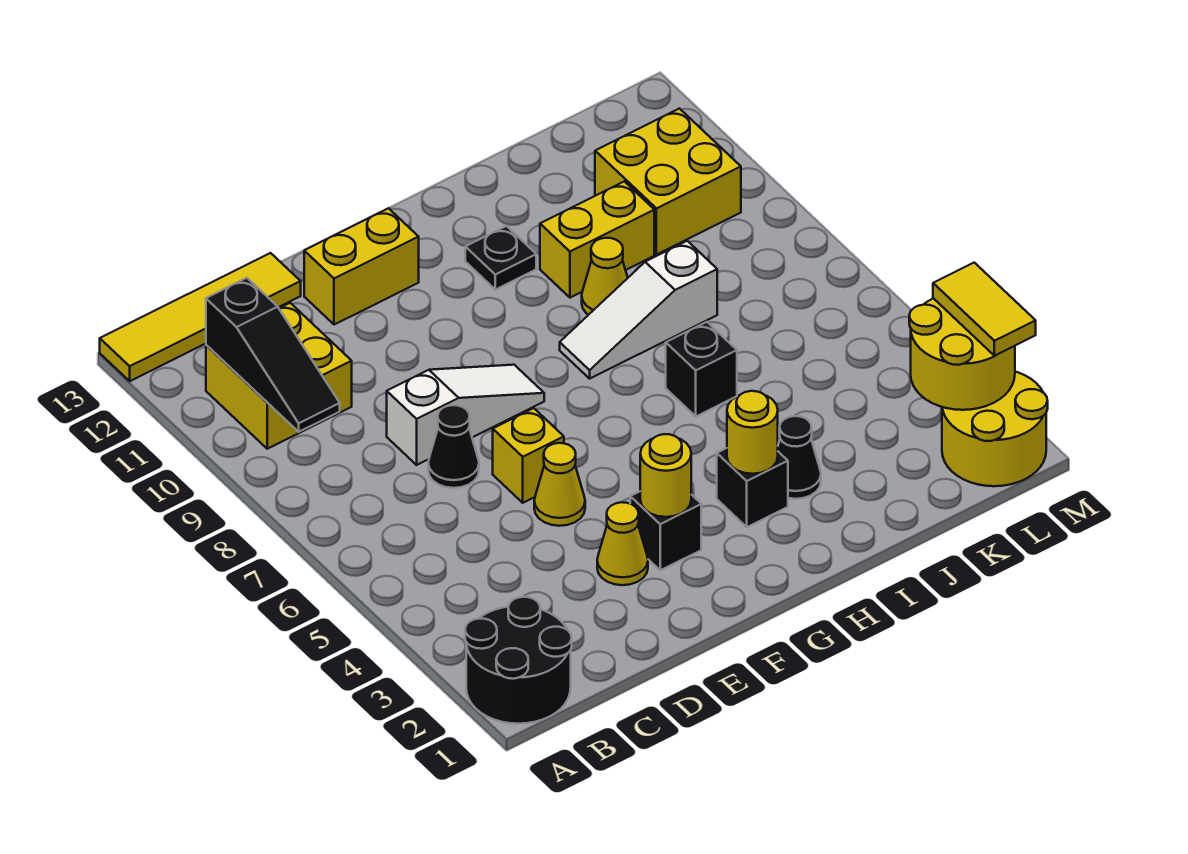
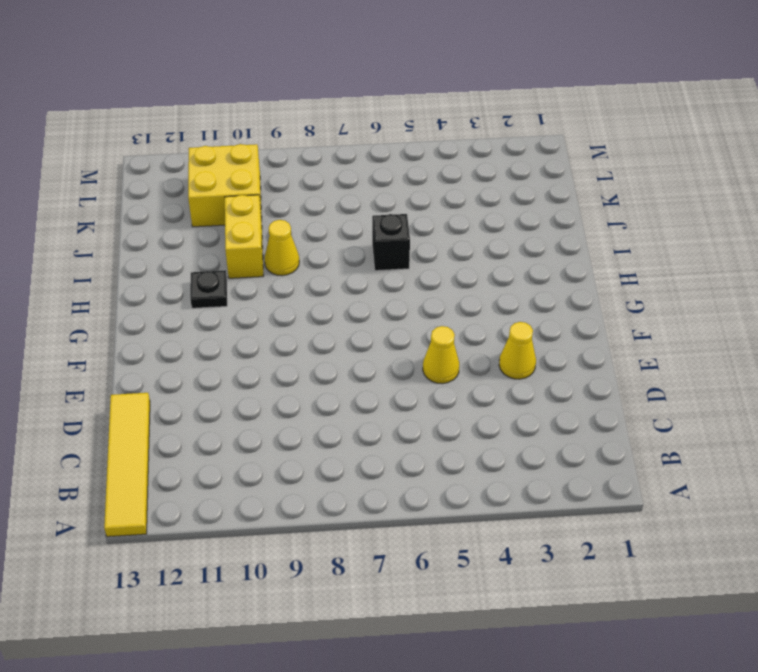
none -> black round brick A1:B2 level 1
none -> yellow brick B10:C11 level 1
none -> black cone D7 level 1

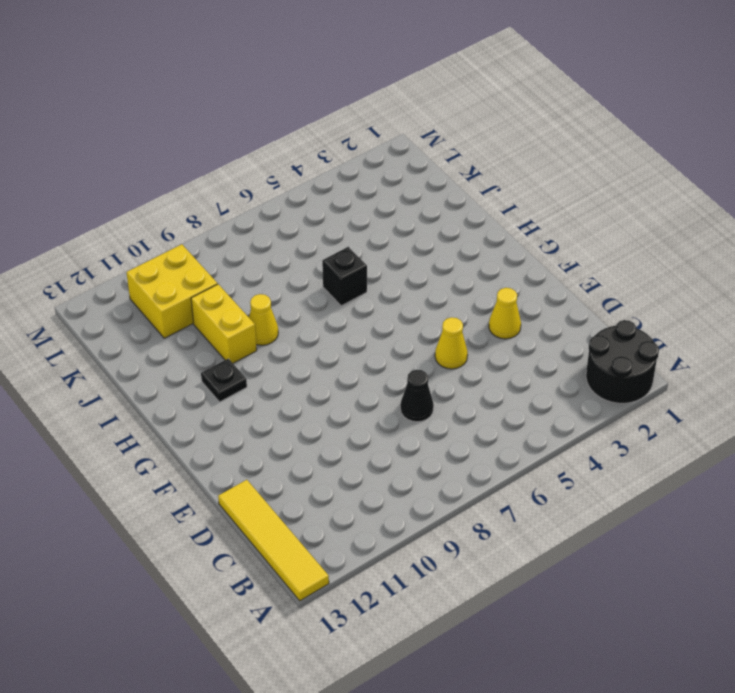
none -> yellow brick B10:C11 level 1
none -> white slope D8:F8 level 1 top D
none -> yellow brick E6 level 1

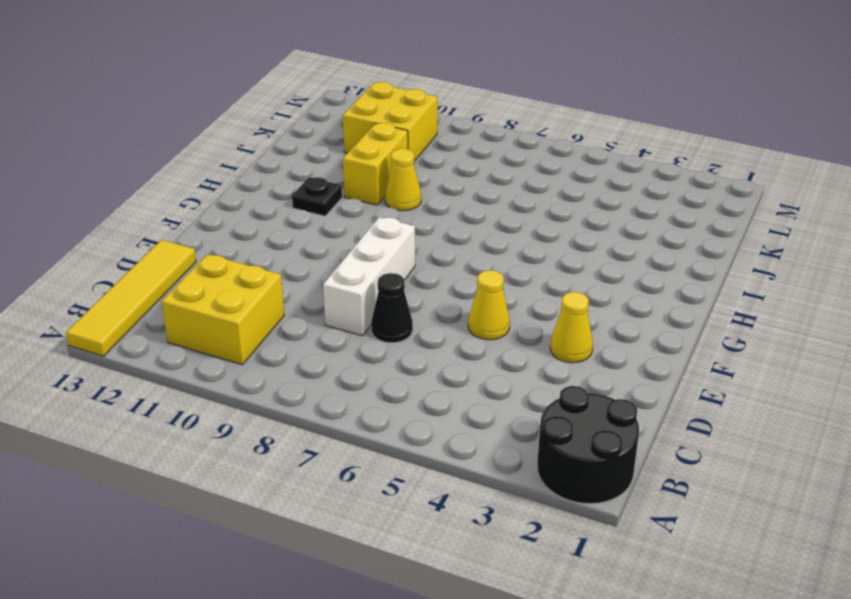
white brick D8:F8 level 1 -> white slope D8:F8 level 1 top D
none -> yellow brick E6 level 1
none -> yellow brick E12:F12 level 1
none -> black brick F3 level 1

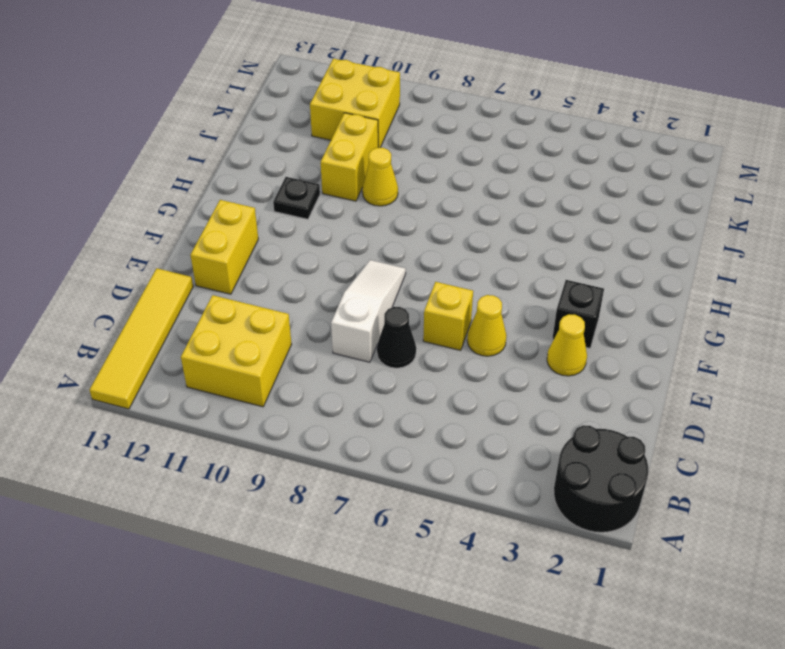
none -> black brick H3 level 1
none -> white slope H8:J8 level 1 top J
none -> black cone I3 level 1

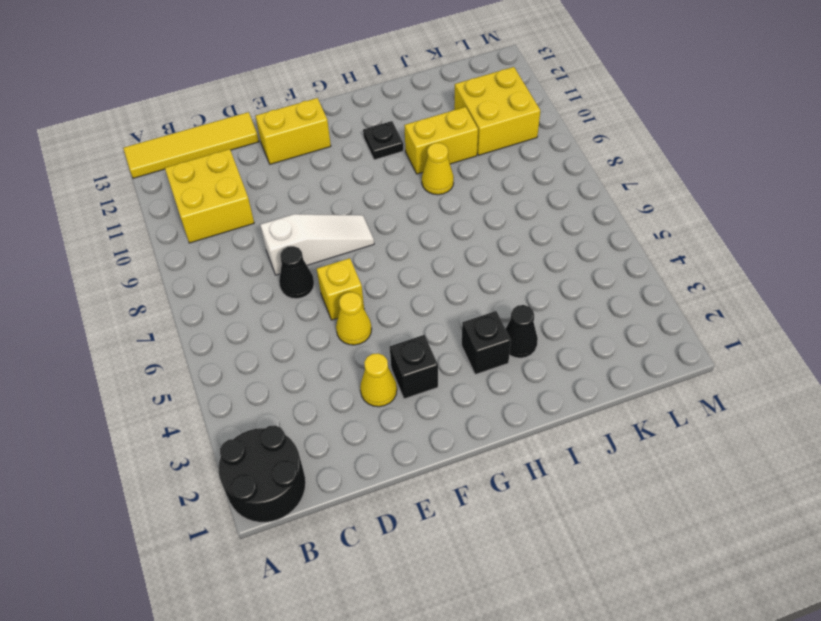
none -> white slope H8:J8 level 1 top J
none -> black brick I6 level 1
none -> yellow round brick L1:M2 level 1

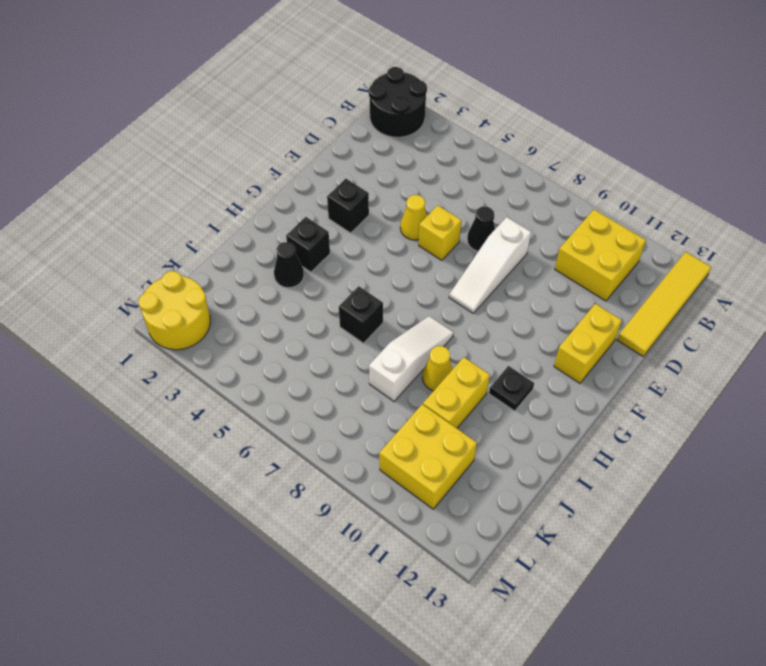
none -> yellow cone E3 level 1
none -> black slope B9:B11 level 2 top 11
none -> yellow round brick F3 level 2

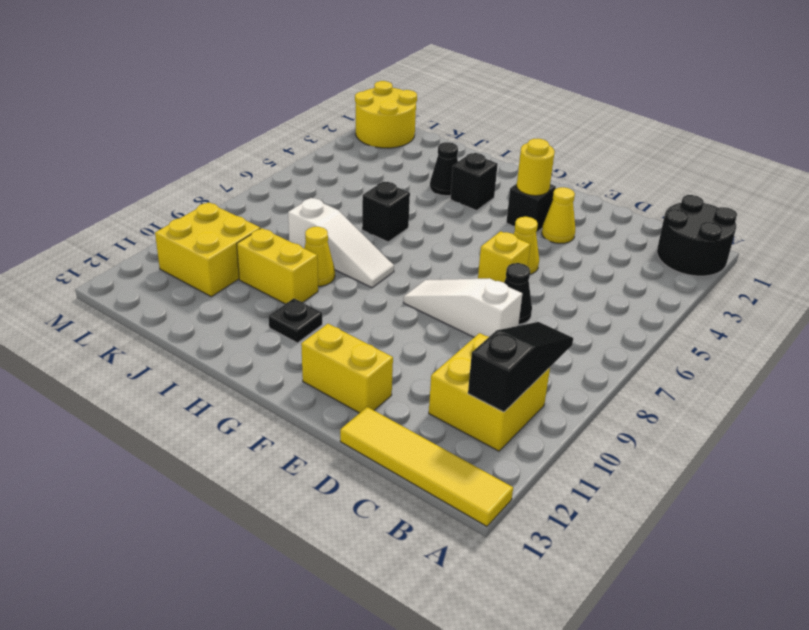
none -> yellow round brick H3 level 2
none -> yellow round brick L2:M3 level 2
none -> yellow tile M2:M3 level 3

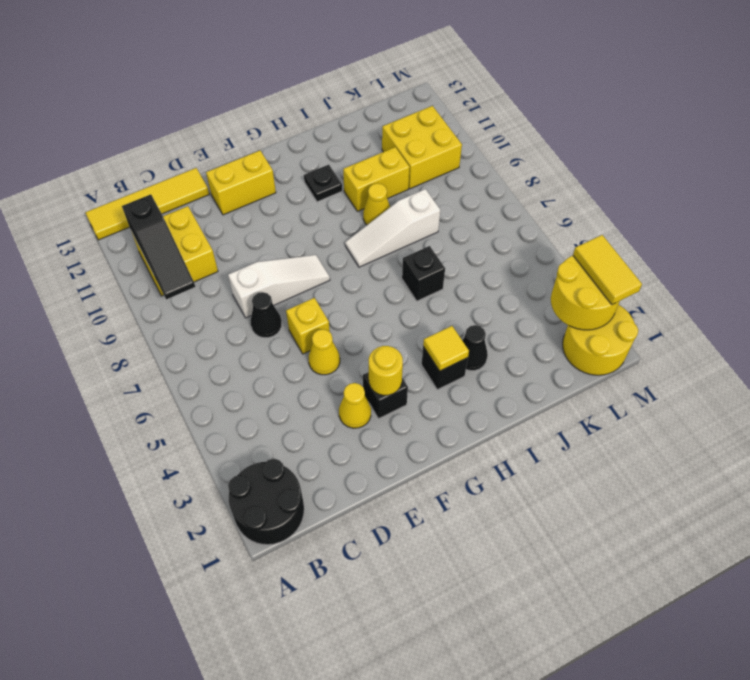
yellow tile H3 level 2 -> yellow round brick H3 level 2

